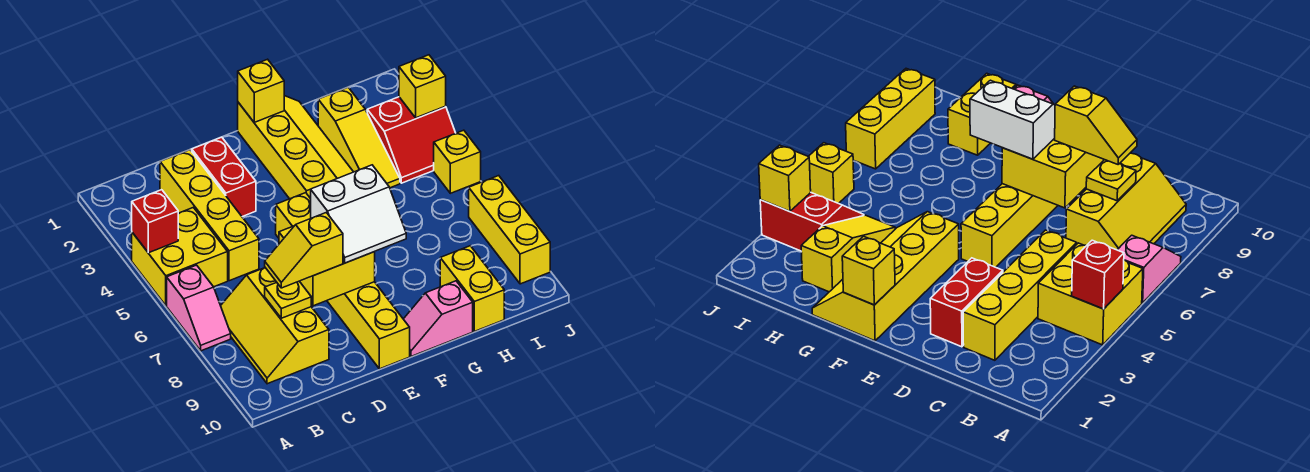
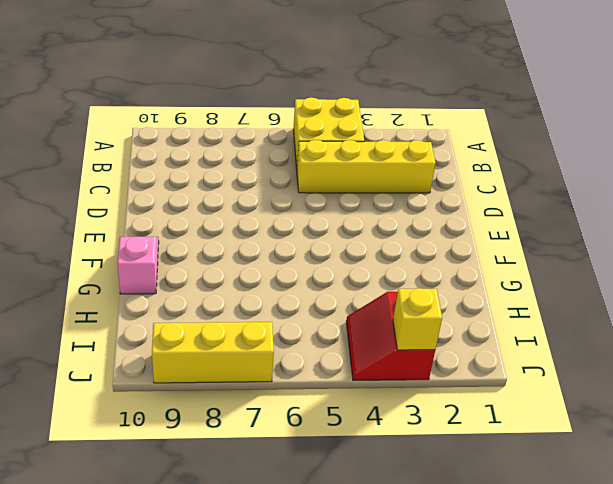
none -> pink slope A6:A7 level 1 top 6
none -> yellow slope B7:C9 level 1 top C
none -> red brick D2:D3 level 1

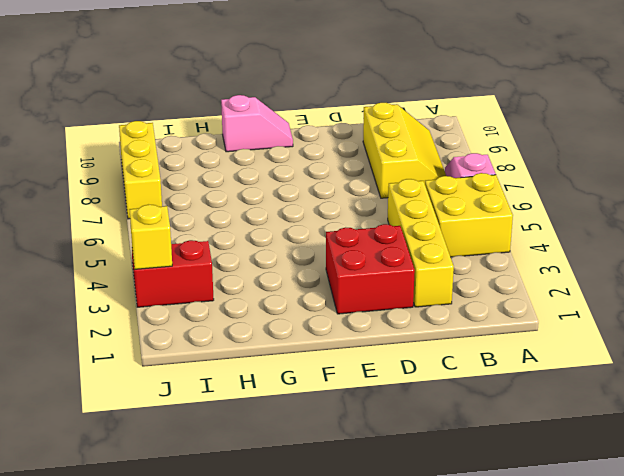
red brick D2:E3 level 1 -> red brick D2:D3 level 1
none -> yellow brick E5:E10 level 1
none -> yellow slope F1:G4 level 1 top F
none -> yellow slope H2:H4 level 1 top 2

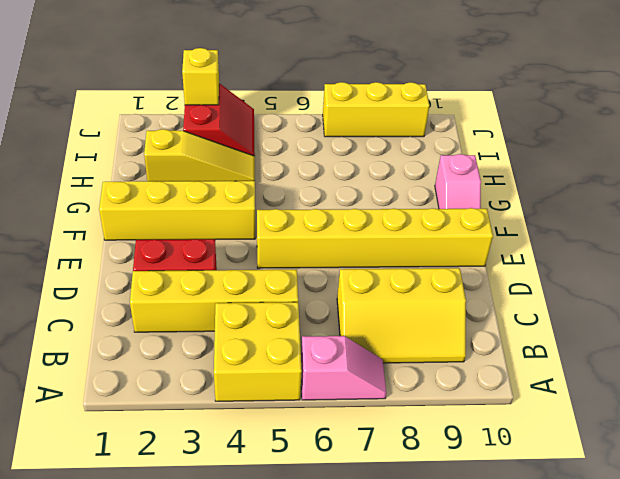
none -> yellow brick H9:H10 level 1
none -> yellow brick J5 level 1
none -> red brick A4 level 2

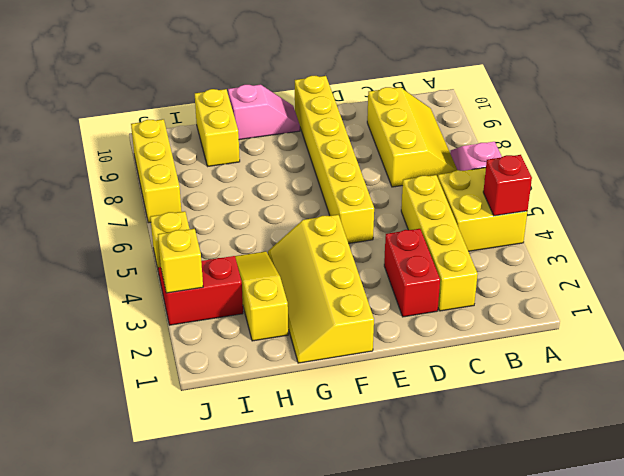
none -> yellow plate C8 level 2
none -> yellow brick D7:E8 level 2
none -> yellow brick F1 level 2

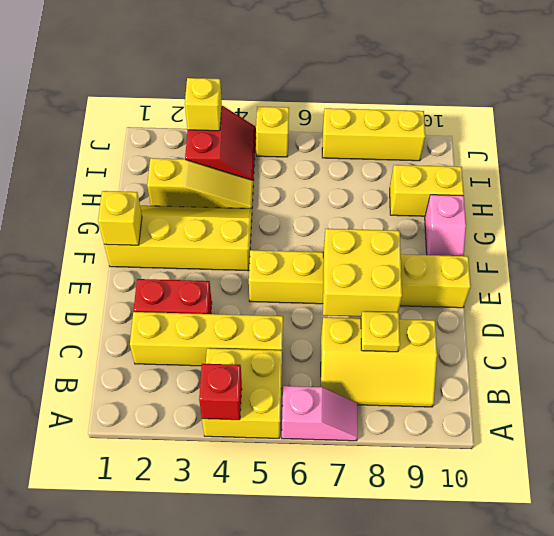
none -> yellow slope C8:D8 level 3 top D
none -> white slope E7:F8 level 3 top 7

